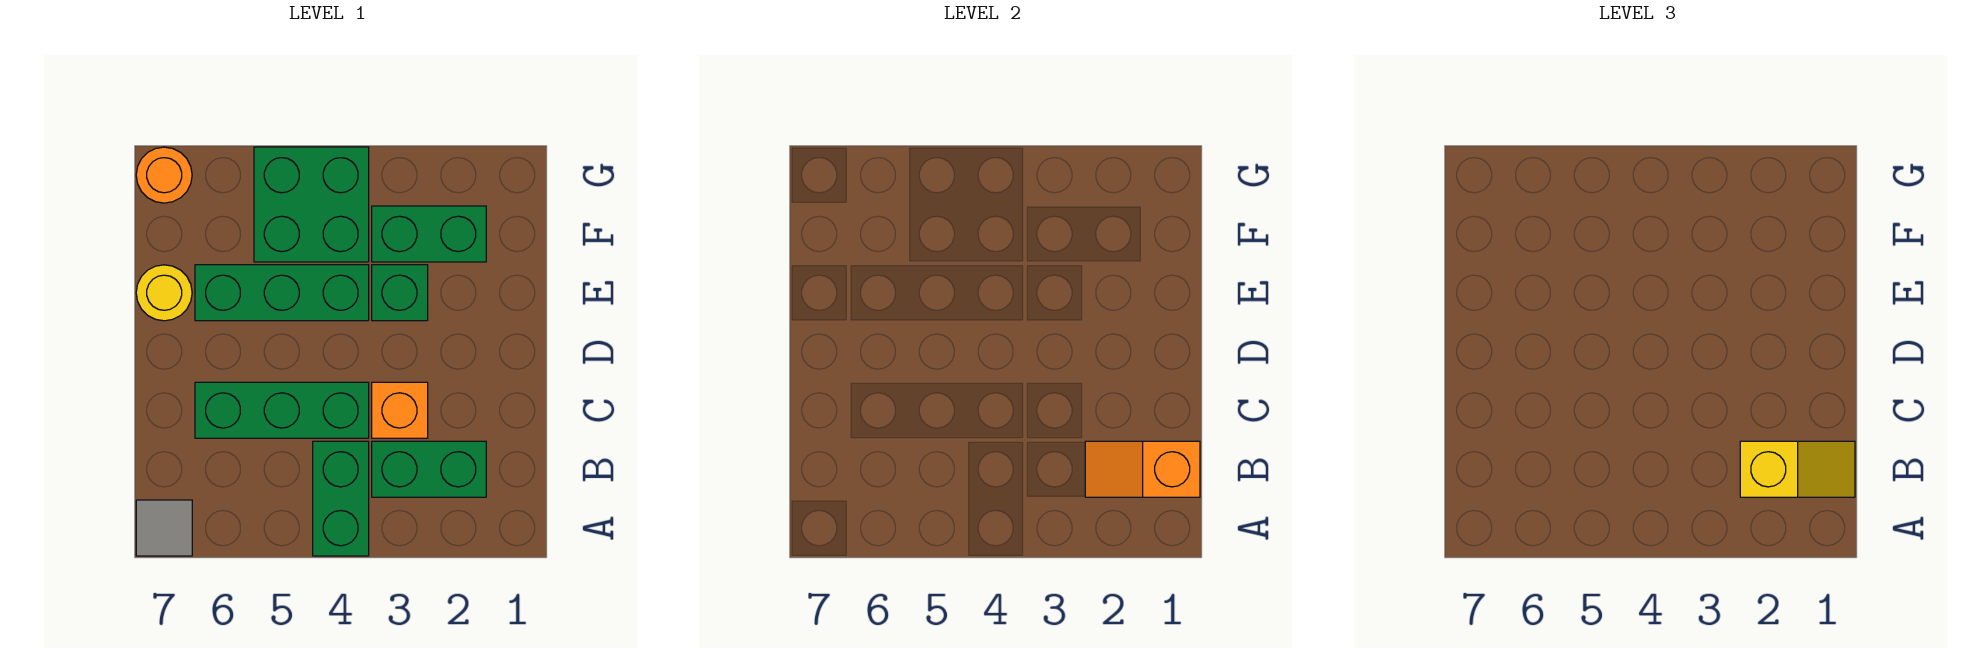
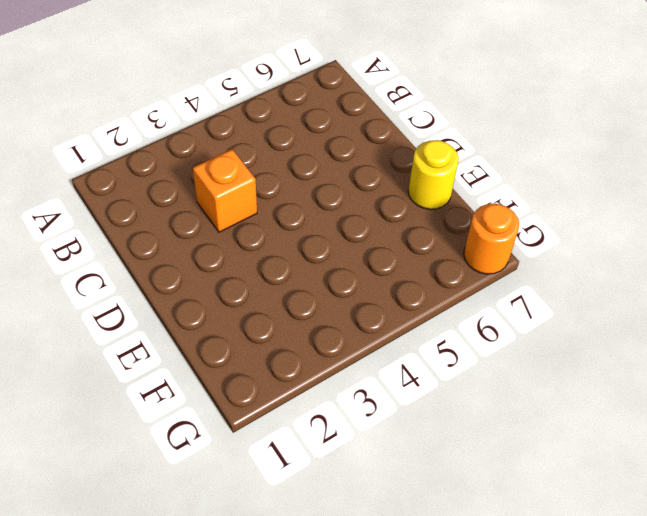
none -> green brick A4:B4 level 1
none -> grey tile A7 level 1
none -> green brick B2:B3 level 1

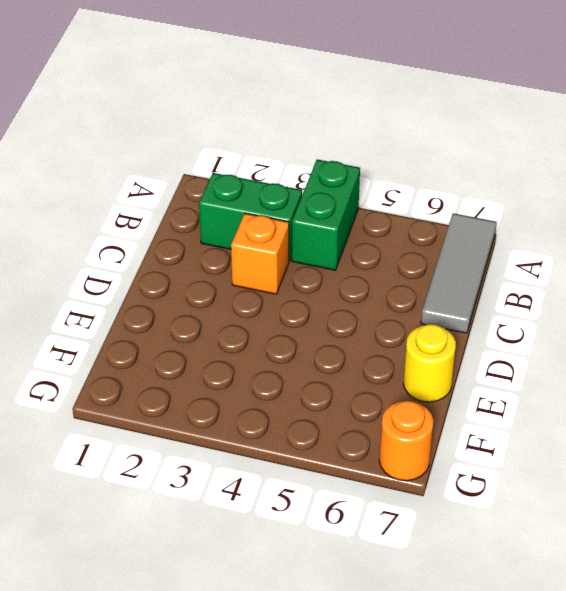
grey tile A7:C7 level 1 -> grey tile A7 level 1
none -> green brick C4:C6 level 1
none -> green brick E3 level 1
none -> green brick E4:E6 level 1

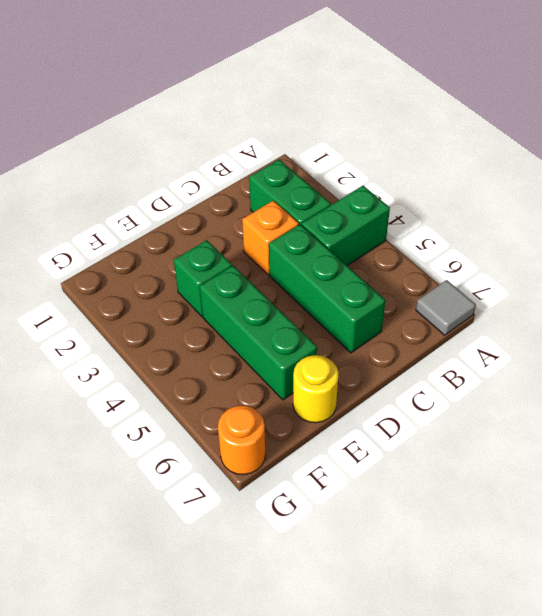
none -> green brick F2:F3 level 1
none -> green brick F4:G5 level 1
none -> orange slope B1:B2 level 2 top 1

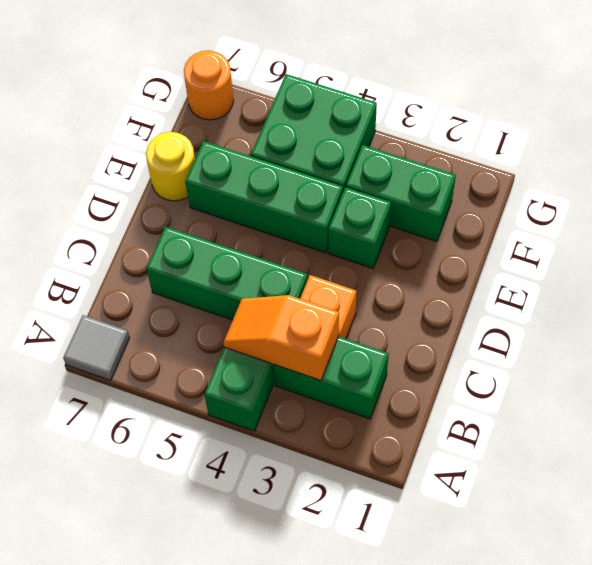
orange slope B3:B4 level 2 top 3 -> orange slope B1:B2 level 2 top 1
none -> yellow slope B1:B2 level 3 top 2

